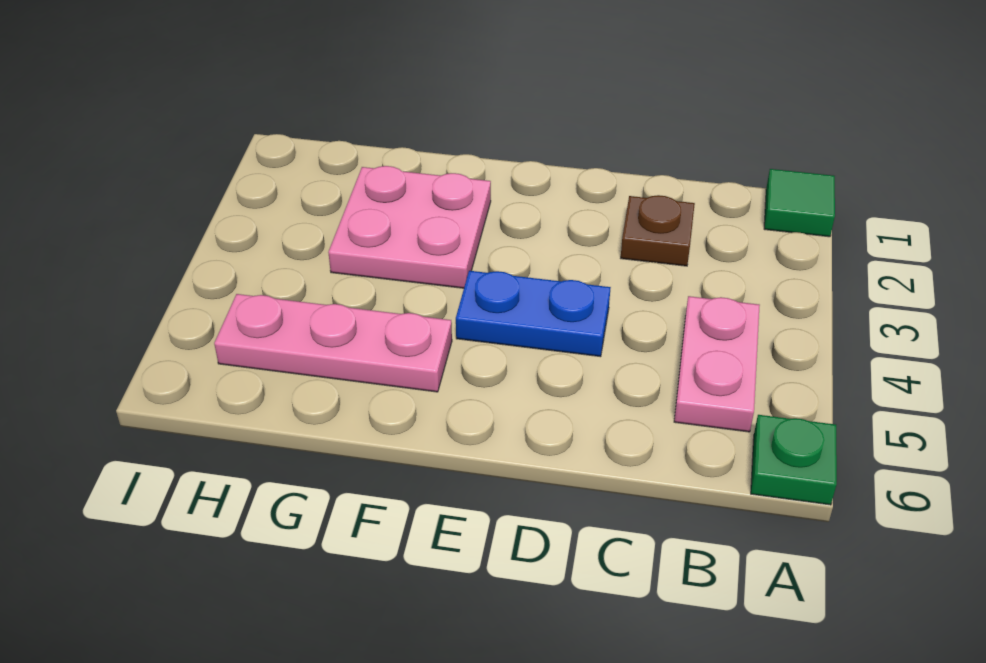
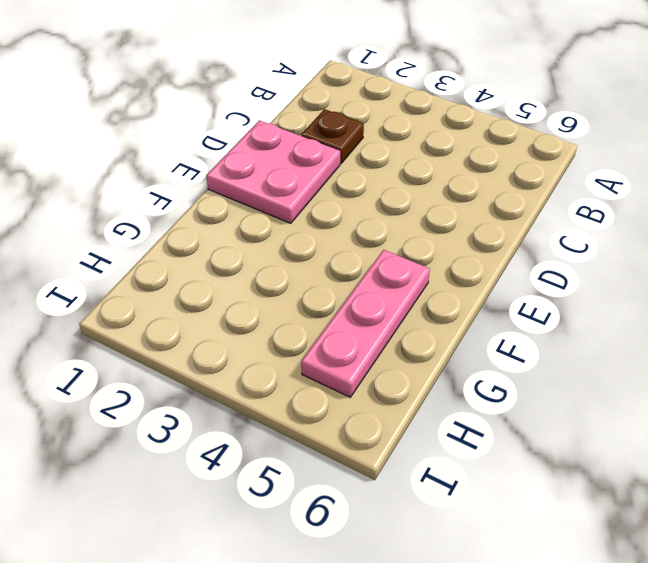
pink plate D1:E2 level 1 -> pink plate F2:G3 level 1
none -> green tile A1 level 1
none -> green plate A6 level 1

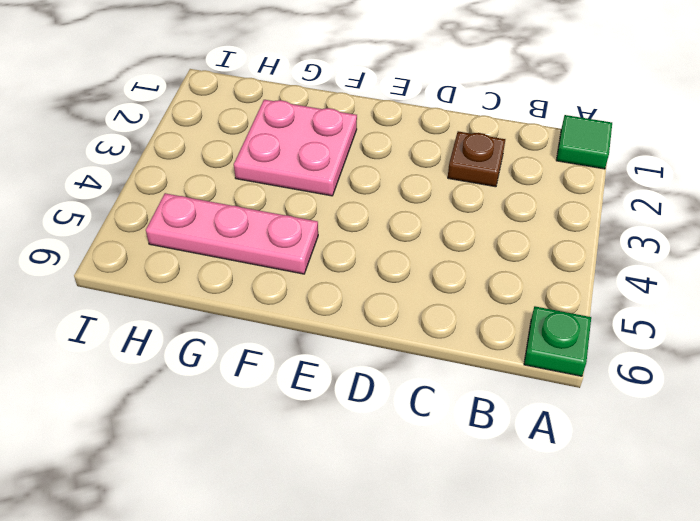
none -> pink plate B4:B5 level 1
none -> blue plate D4:E4 level 1

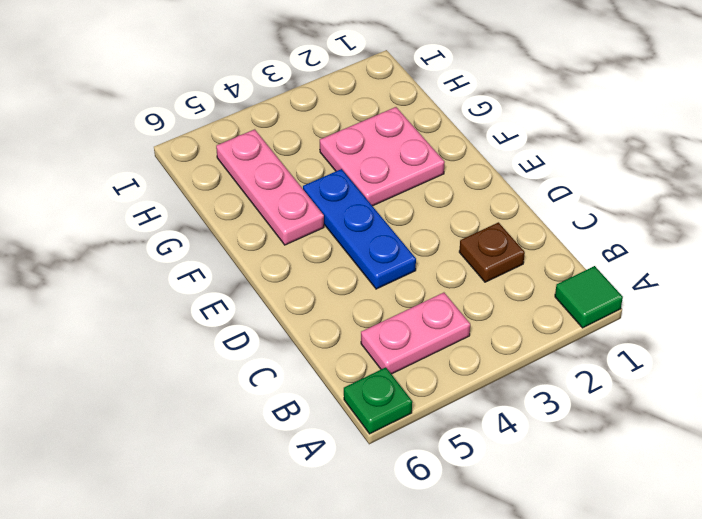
blue plate D4:F4 level 1 -> blue plate D4:E4 level 1

